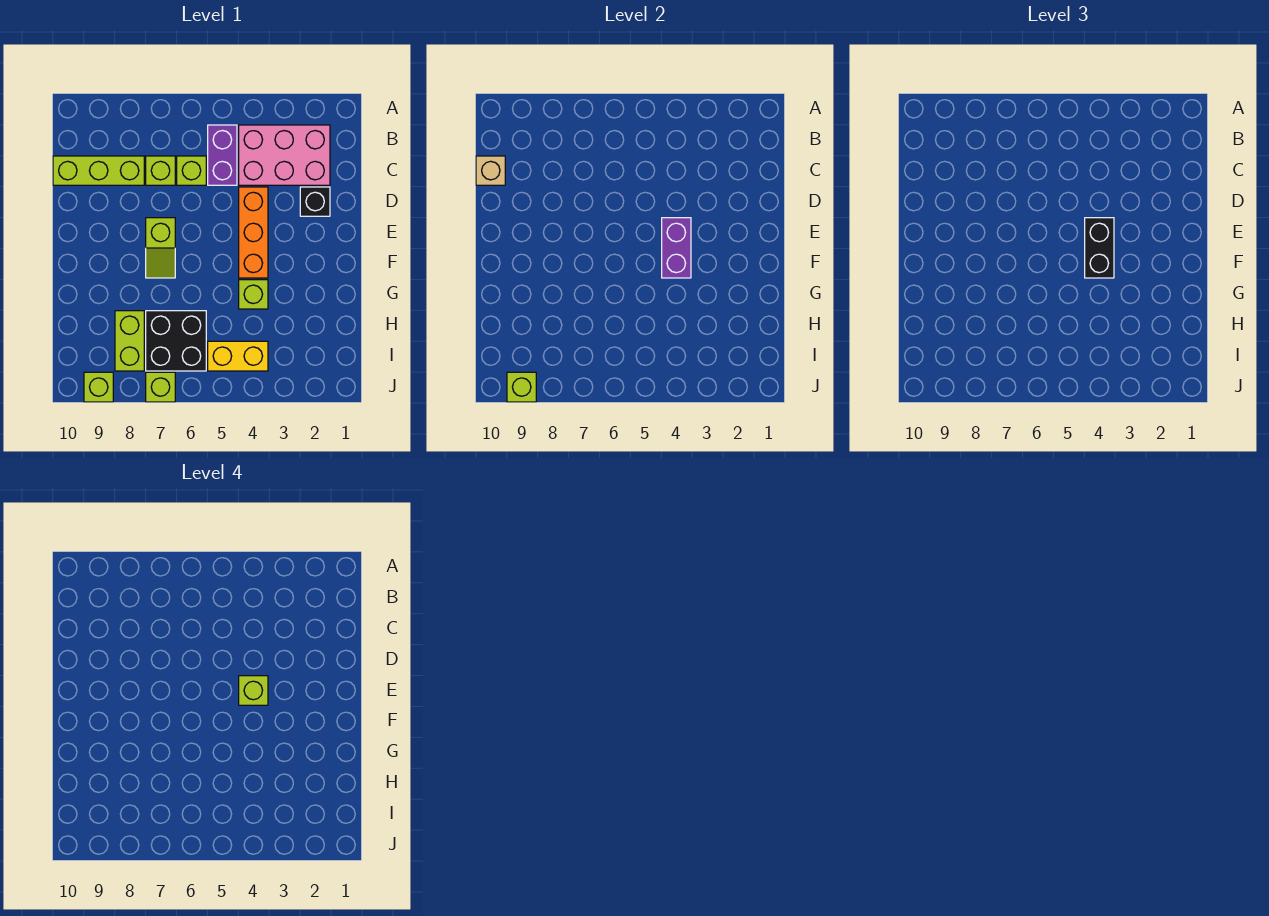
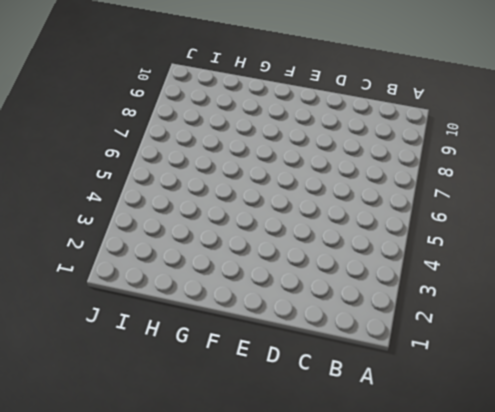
none -> pink brick B2:C4 level 1
none -> purple brick B5:C5 level 1
none -> lime brick C6 level 1

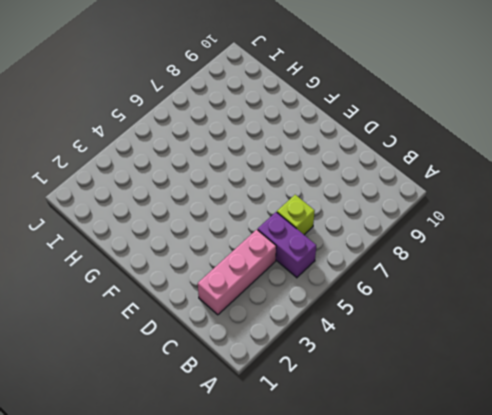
pink brick C2:C4 level 1 -> pink brick B2:C4 level 1
none -> lime brick C7 level 1
none -> lime brick C8:C10 level 1
none -> black brick D2 level 1

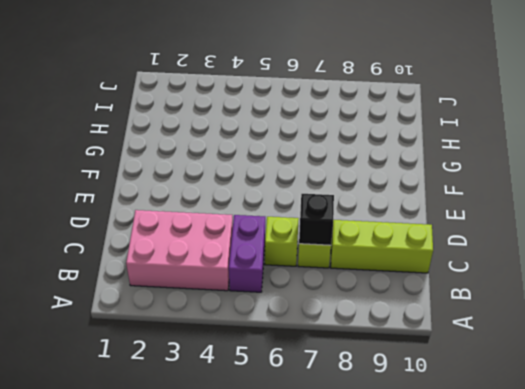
black brick C7 level 2 -> black brick D2 level 1
none -> orange brick D4:F4 level 1
none -> lime slope E7:F7 level 1 top E
none -> lime brick G4 level 1

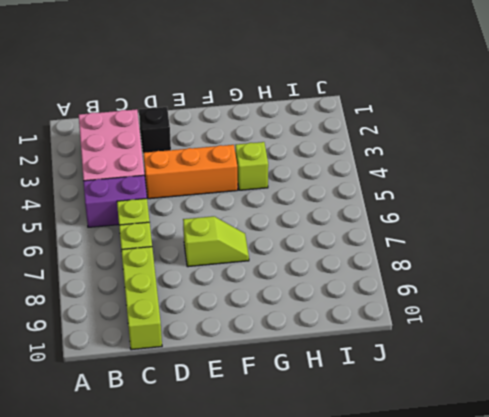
none -> black brick H6:I7 level 1
none -> lime brick H8:I8 level 1
none -> yellow brick I4:I5 level 1

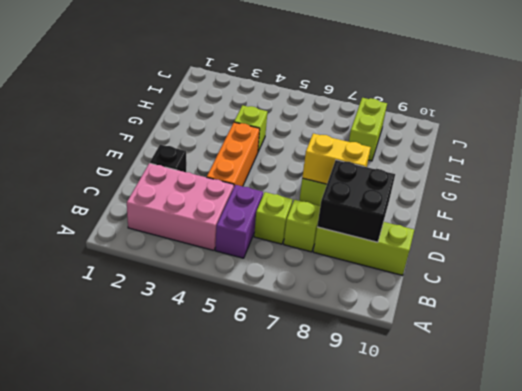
black brick C8:D9 level 2 -> black brick H6:I7 level 1
yellow brick E7:E8 level 2 -> yellow brick I4:I5 level 1
none -> lime brick J7 level 1
none -> lime brick J9 level 1
none -> tan brick C10 level 2

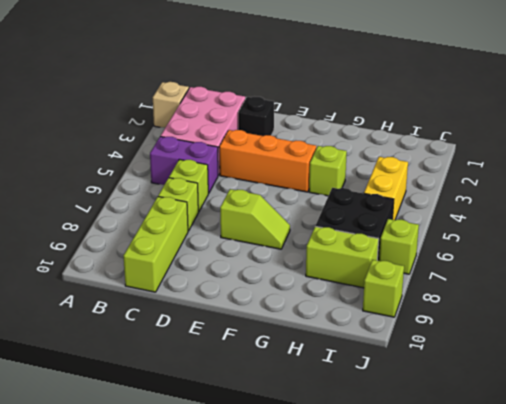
tan brick A2 level 1 -> tan brick C10 level 2
none -> purple brick E4:F4 level 2
none -> lime brick J9 level 2
none -> black brick E4:F4 level 3

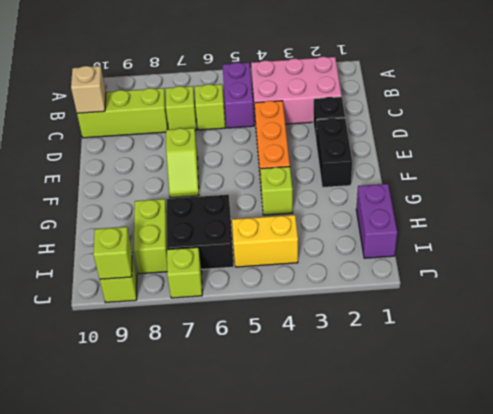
black brick E2:F2 level 1 -> black brick E4:F4 level 3
purple brick H1:I1 level 1 -> purple brick E4:F4 level 2
none -> lime brick E4 level 4

